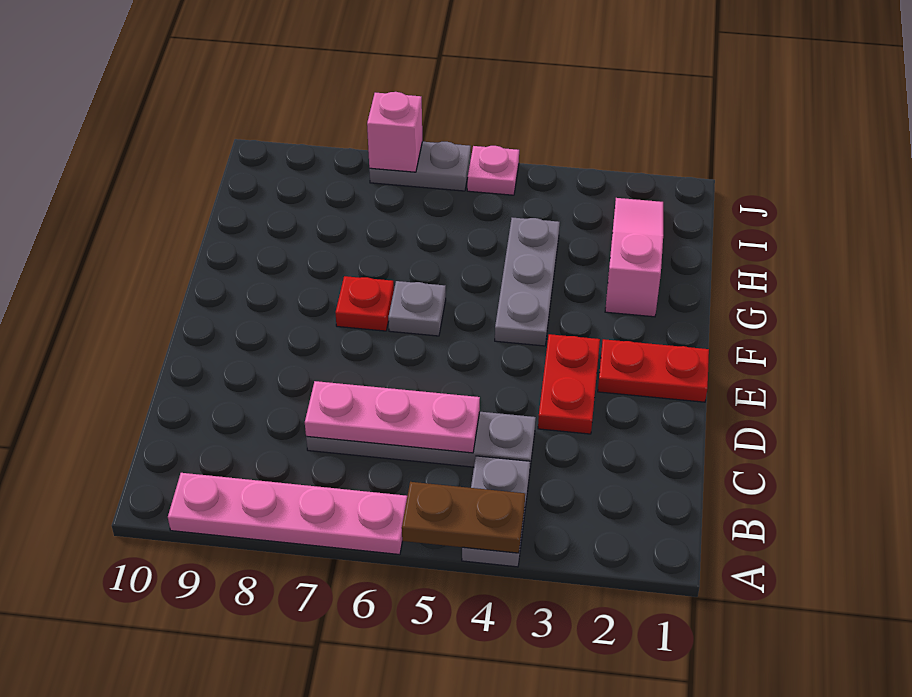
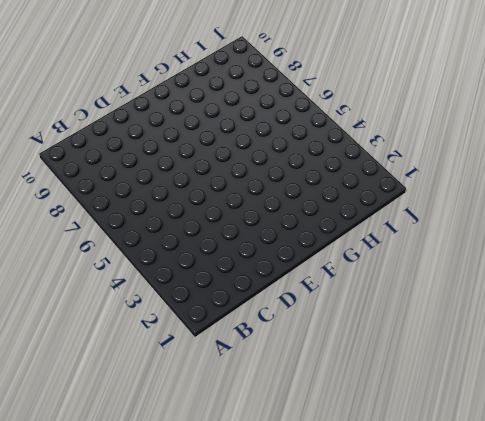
none -> grey plate A4:B4 level 1
none -> pink plate A6:A9 level 1
none -> grey plate C4:C7 level 1

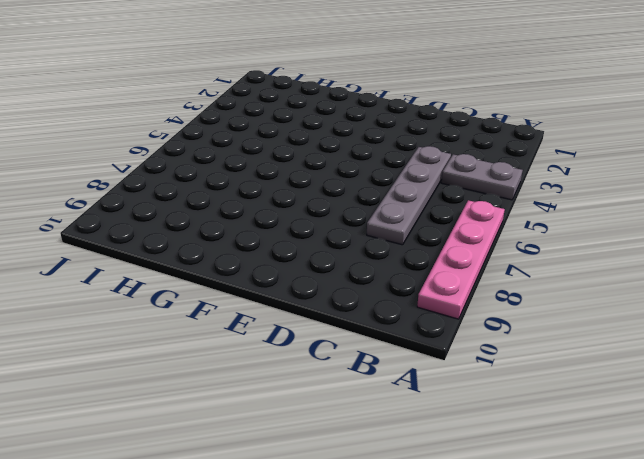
none -> red plate D3:E3 level 1
none -> red plate E1:E2 level 1
none -> grey plate F4:H4 level 1

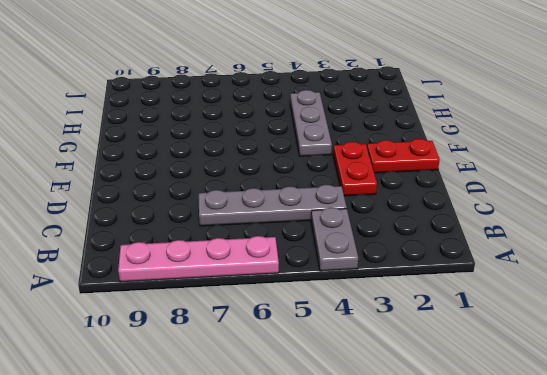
none -> grey plate F6 level 1
none -> red plate F7 level 1
none -> pink slope G2:I2 level 1 top G

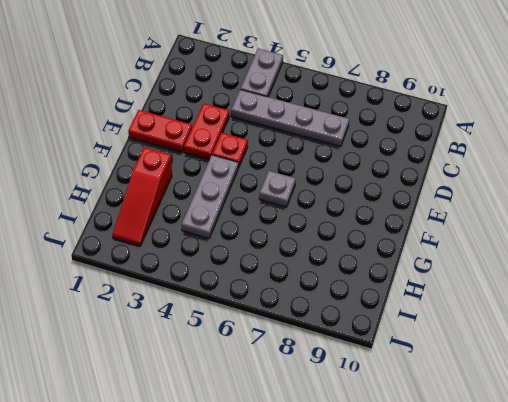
red plate E4 level 1 -> red plate F7 level 1
red slope G2:I2 level 1 top G -> pink slope G2:I2 level 1 top G
none -> pink plate A6:A9 level 1
none -> pink plate J5 level 1
none -> grey plate J6:J7 level 1

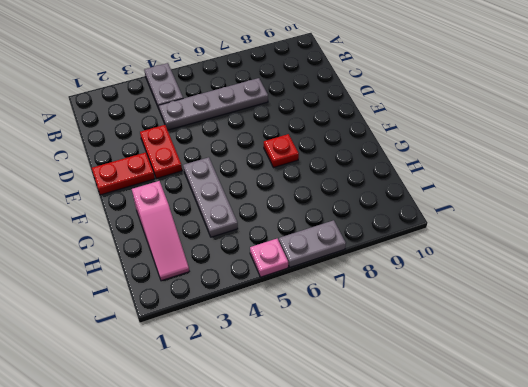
none -> pink plate A6:A9 level 1
none -> grey plate F6 level 1
none -> brown plate A4:A5 level 2

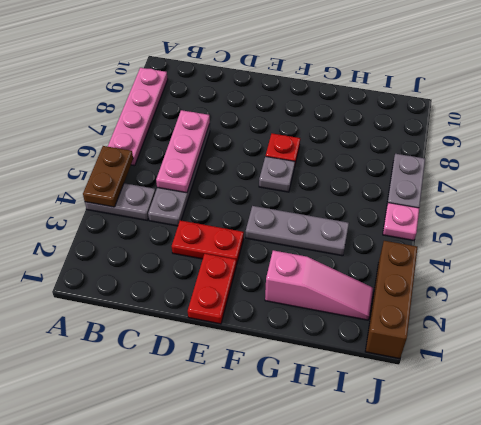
brown brick J1:J3 level 1 -> none
none -> pink brick J7 level 2

